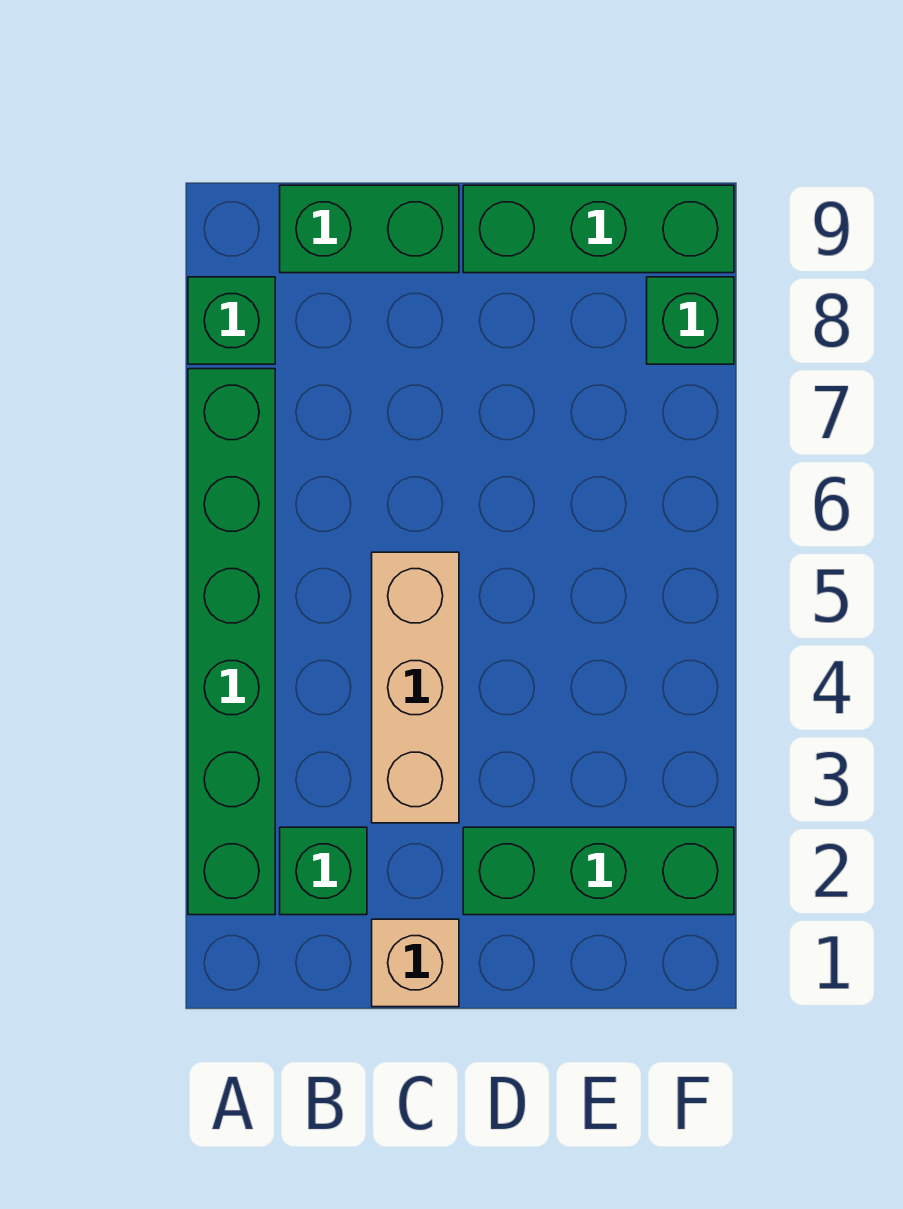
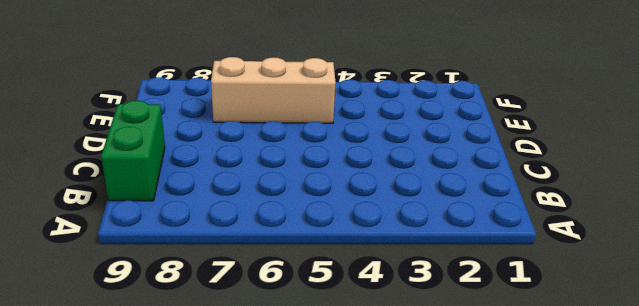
tan brick E5:E7 level 1 -> tan brick C3:C5 level 1
none -> green brick A2:A7 level 1
none -> green brick A8 level 1

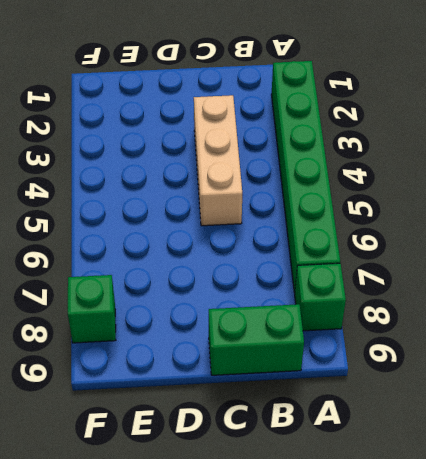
none -> green brick B2 level 1
none -> tan brick C1 level 1

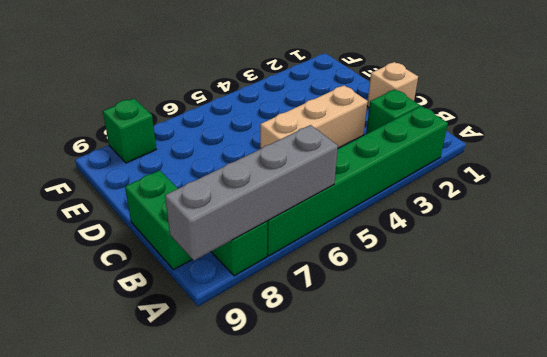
grey brick A6:A9 level 2 -> none
none -> green brick D2:F2 level 1
none -> green brick D9:F9 level 1

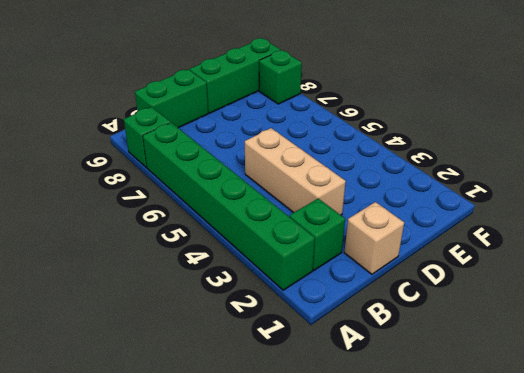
none -> green brick D2:F2 level 1

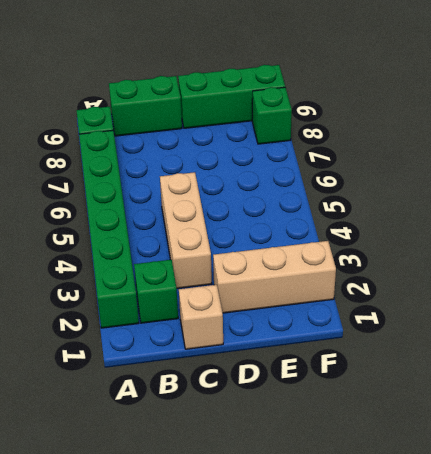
tan brick D2:F2 level 1 -> green brick D2:F2 level 1

